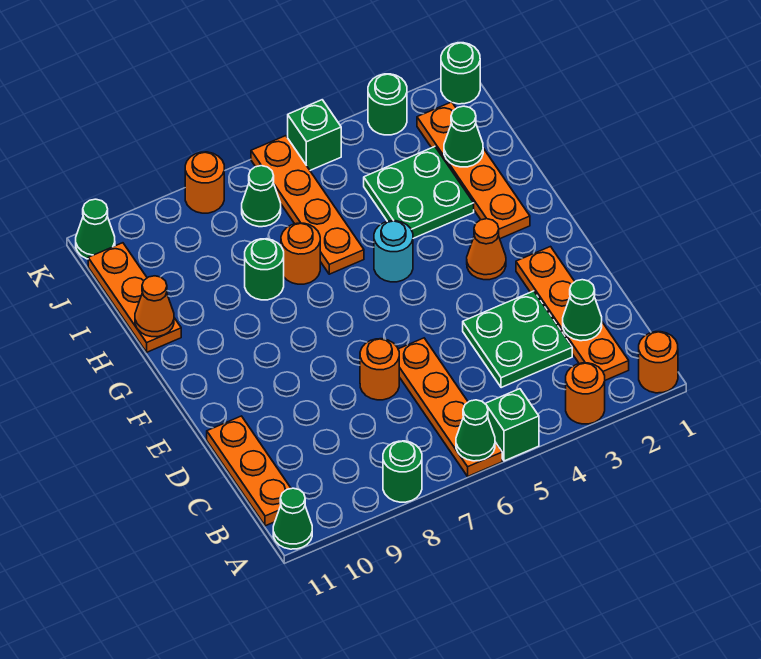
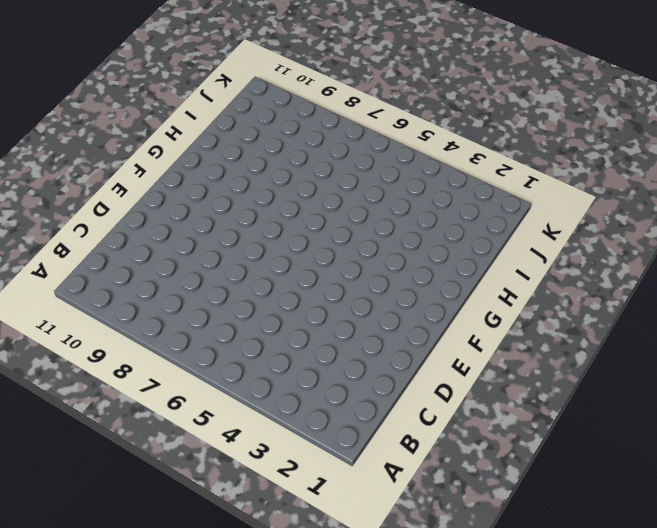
none -> orange round brick A1 level 1
none -> orange round brick A3 level 1
none -> green brick A5 level 1

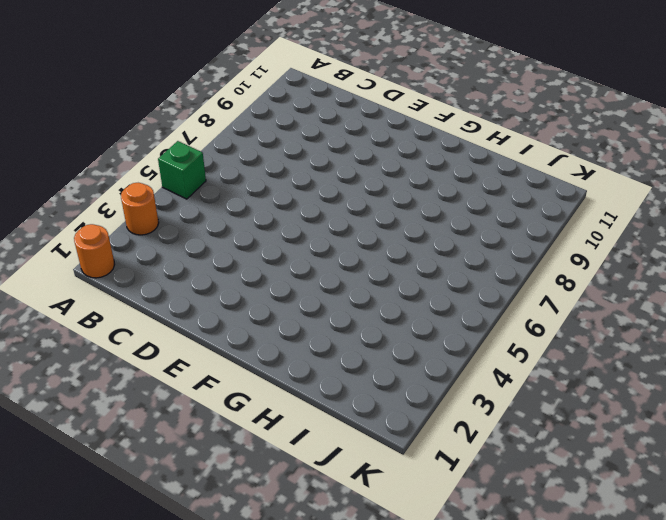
none -> orange plate A6:D6 level 1
none -> green round brick A8 level 1
none -> green cone A11 level 1

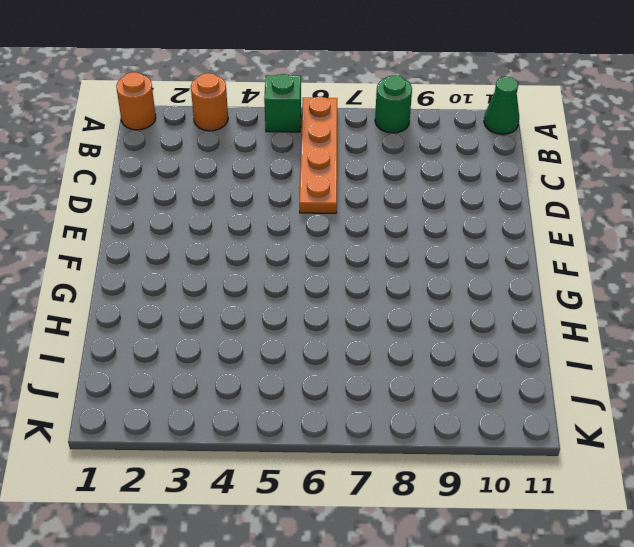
none -> orange plate B2:E2 level 1
none -> orange plate B11:D11 level 1
none -> green plate C3:D4 level 1

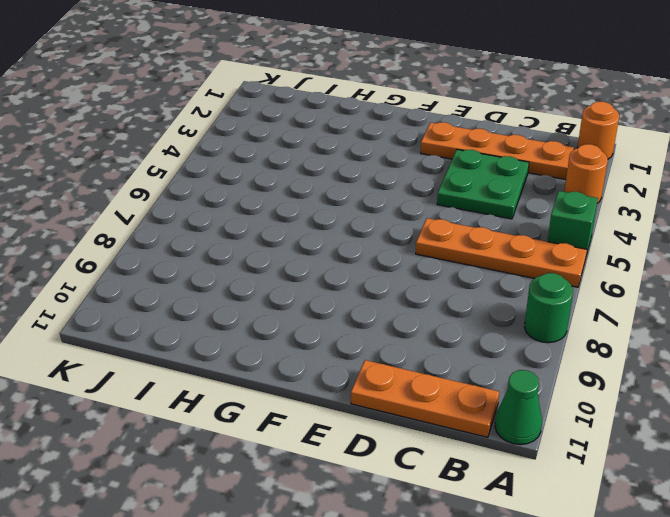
none -> orange round brick D7 level 1
none -> orange cone F3 level 1
none -> orange plate G2:J2 level 1

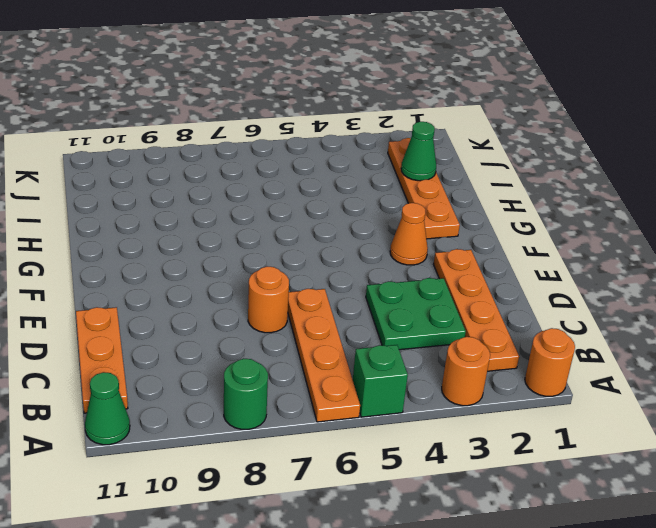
none -> cyan round brick G5 level 1
none -> green plate H3:I4 level 1
none -> orange plate H6:K6 level 1

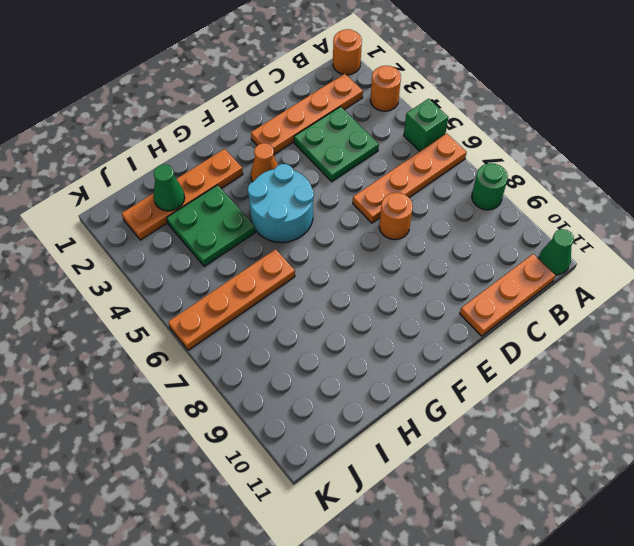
cyan round brick F4:G5 level 1 -> cyan round brick G5 level 1
none -> orange round brick H7 level 1
none -> green round brick H8 level 1
none -> orange plate H11:J11 level 1

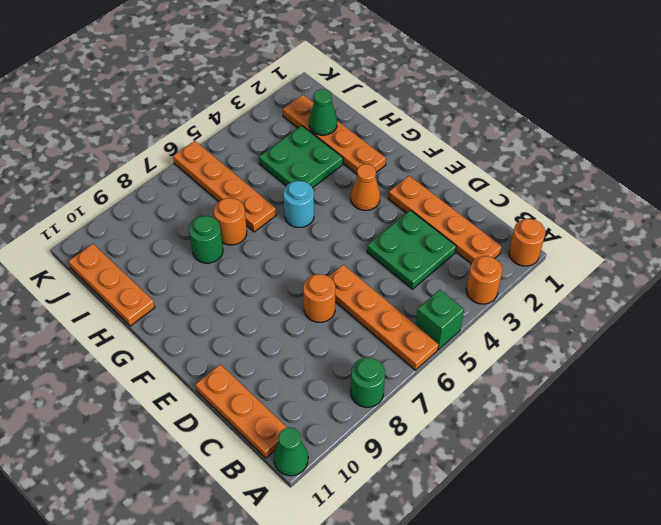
none -> green cone J7 level 1
none -> green round brick K1 level 1
none -> green round brick K3 level 1

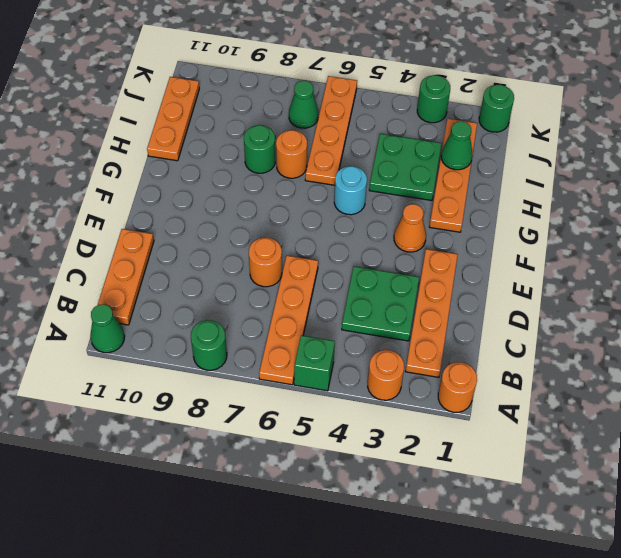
none -> green brick K5 level 1
none -> orange round brick K8 level 1
none -> green cone K11 level 1

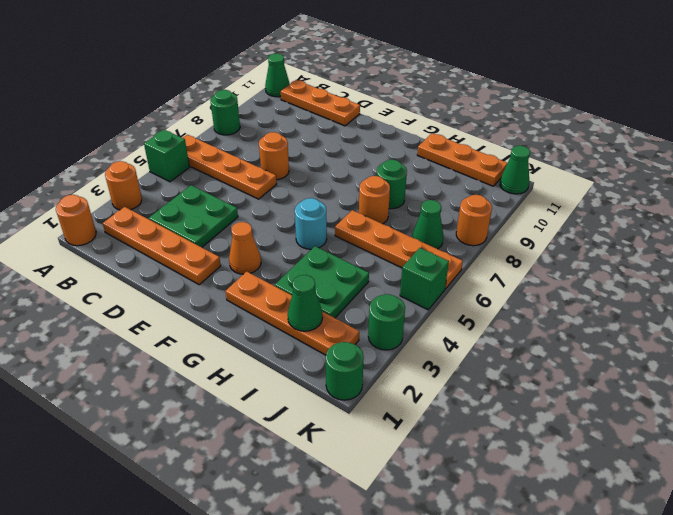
none -> green cone A6 level 2
none -> green cone C2 level 2
none -> orange cone H11 level 2

